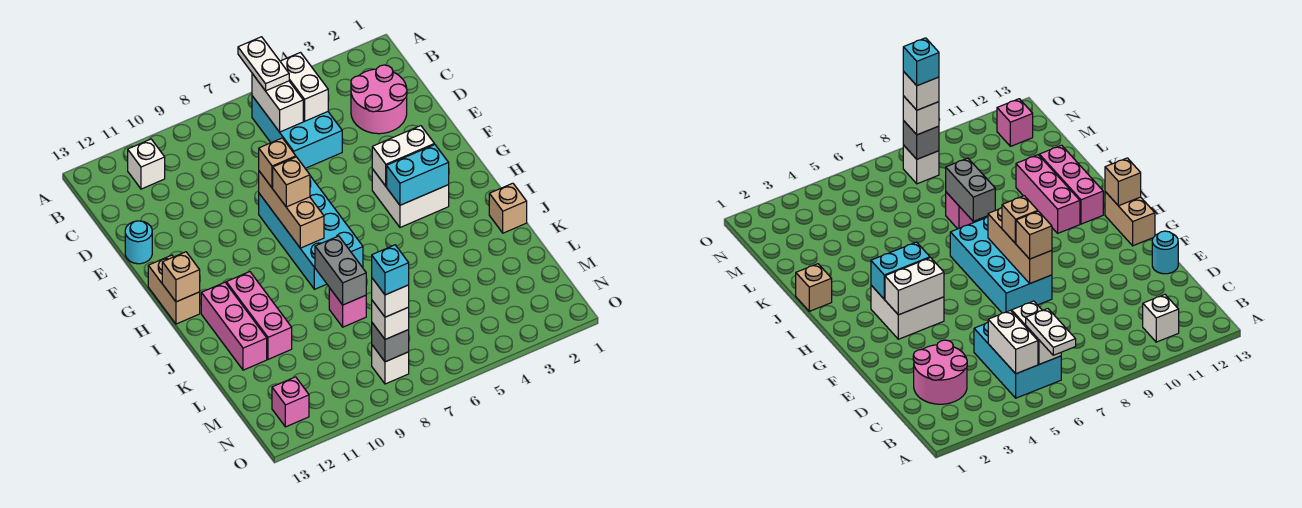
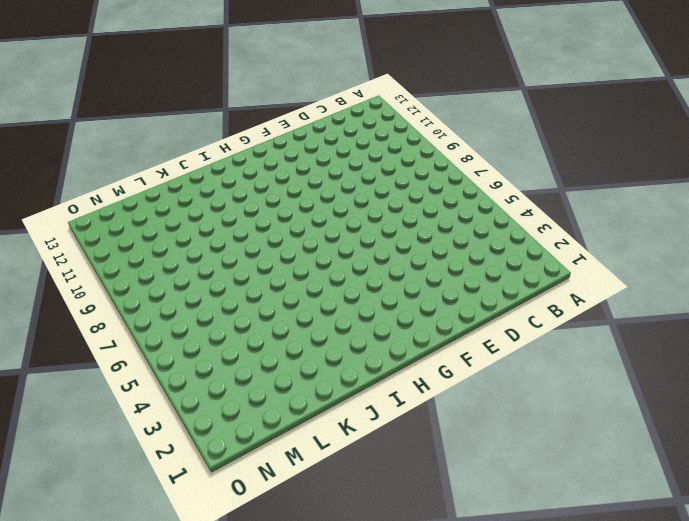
none -> cyan brick B5:D6 level 1
none -> white brick B11 level 1
none -> pink round brick C2:D3 level 1

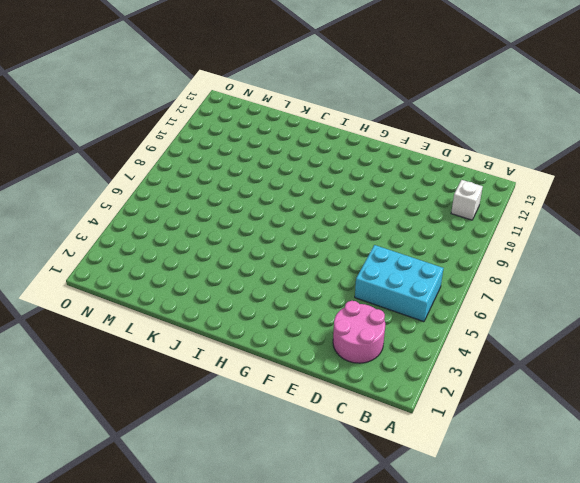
none -> cyan round brick E13 level 1
none -> cyan brick F7:I8 level 1
none -> white brick G3:H4 level 1

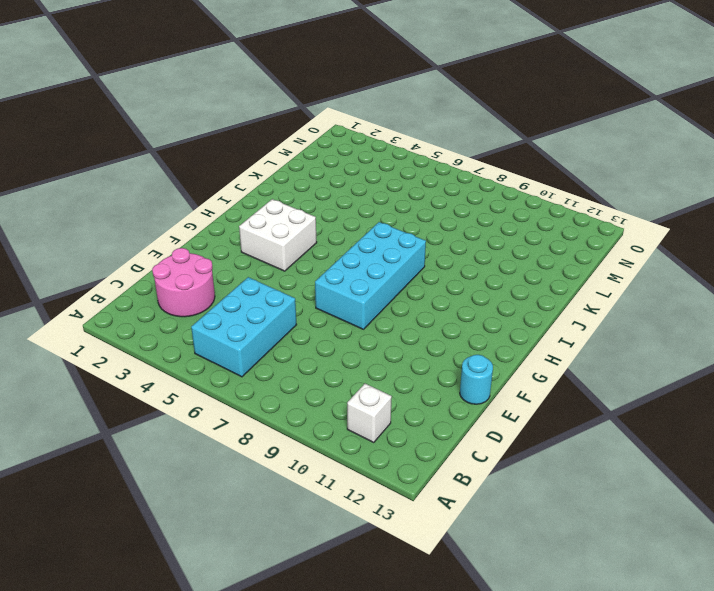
none -> tan brick G13:H13 level 1
none -> pink brick I11:K11 level 1
none -> pink brick I12:K12 level 1

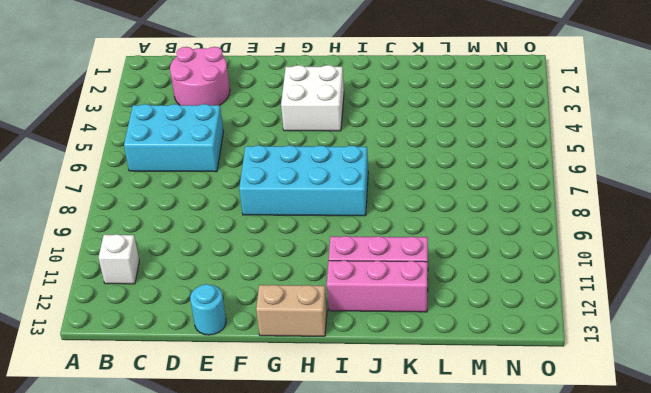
none -> tan brick J1 level 1
none -> pink brick K8 level 1
none -> white brick N8 level 1

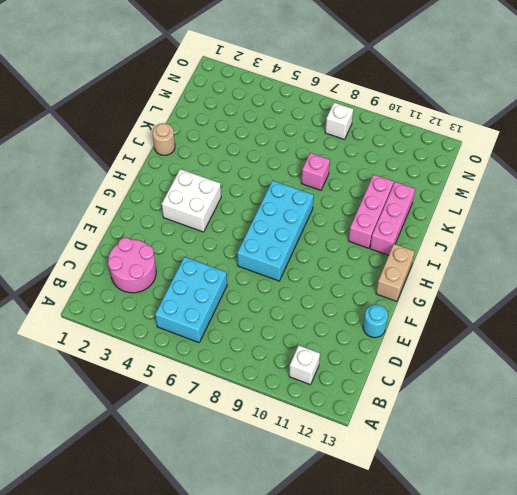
tan round brick J1 level 1 -> tan brick J1 level 1
none -> pink brick N12 level 1
none -> white brick B5:C5 level 2
none -> white brick B6:C6 level 2

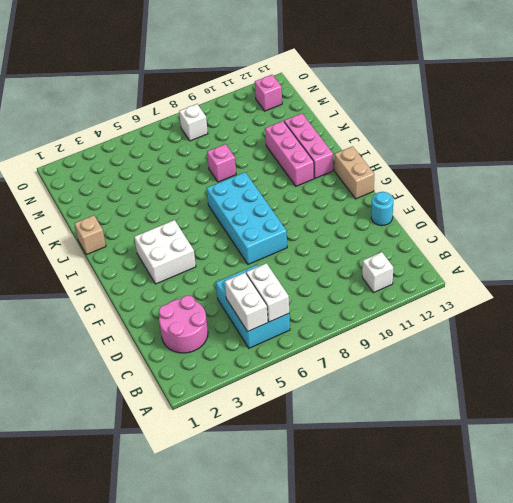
none -> tan brick F8:H8 level 2
none -> white brick G3:G4 level 2
none -> cyan brick H3:H4 level 2

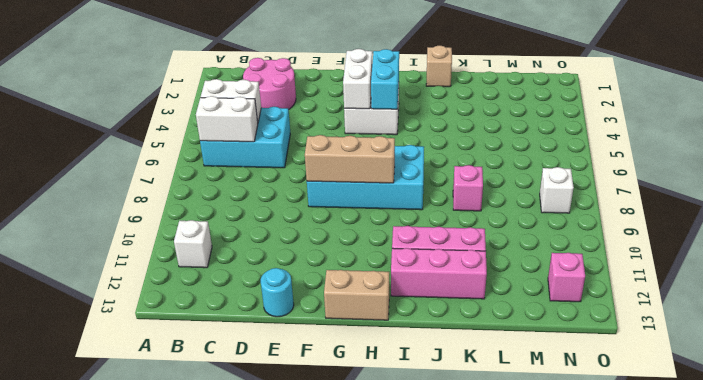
none -> tan brick H13 level 2
none -> grey brick J8:K8 level 2
none -> grey brick N8 level 2

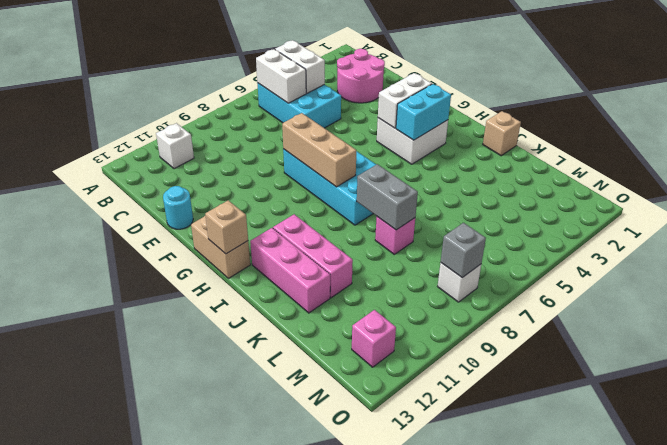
none -> white plate A6:B6 level 3
none -> tan brick F8 level 3
none -> tan brick G8 level 3

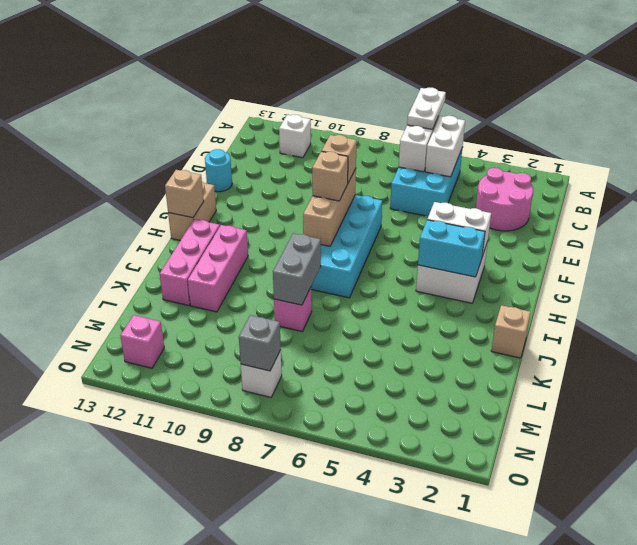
none -> white brick N8 level 3
none -> white brick N8 level 4
none -> cyan brick N8 level 5

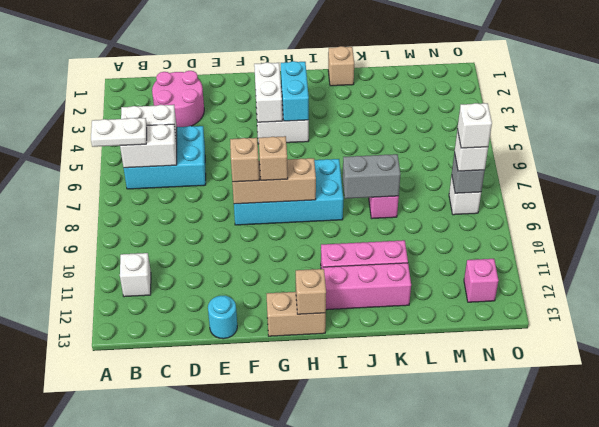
none -> cyan brick N8 level 5

